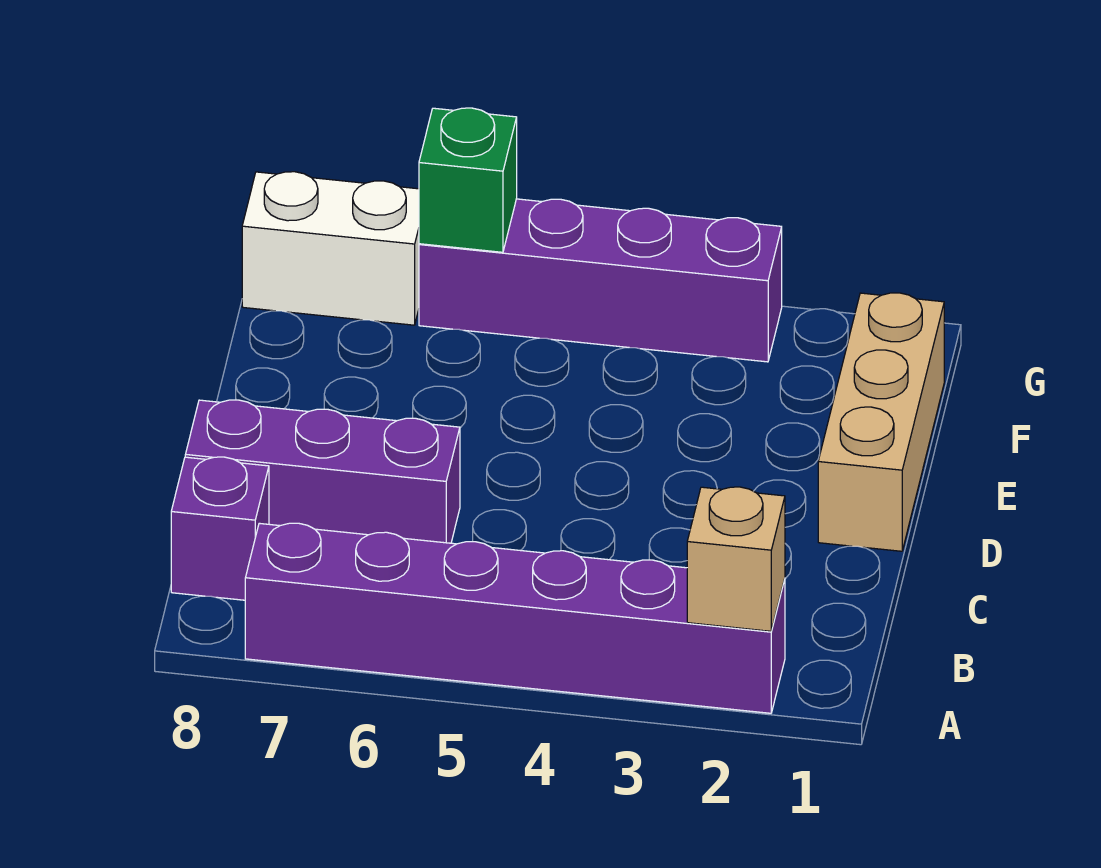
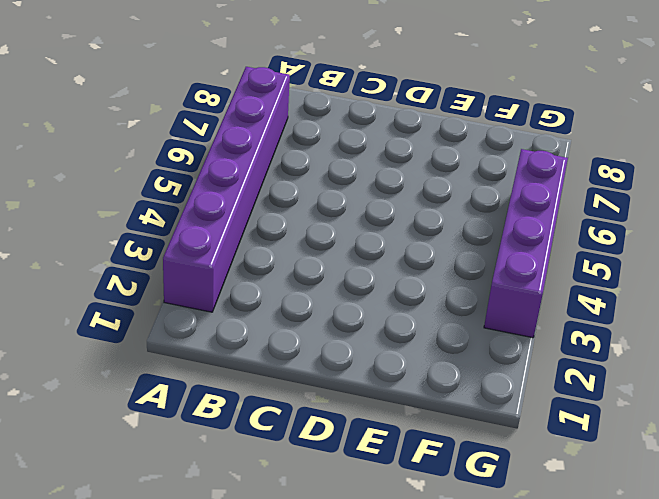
none -> purple brick B8 level 1
none -> purple brick C6:C8 level 1

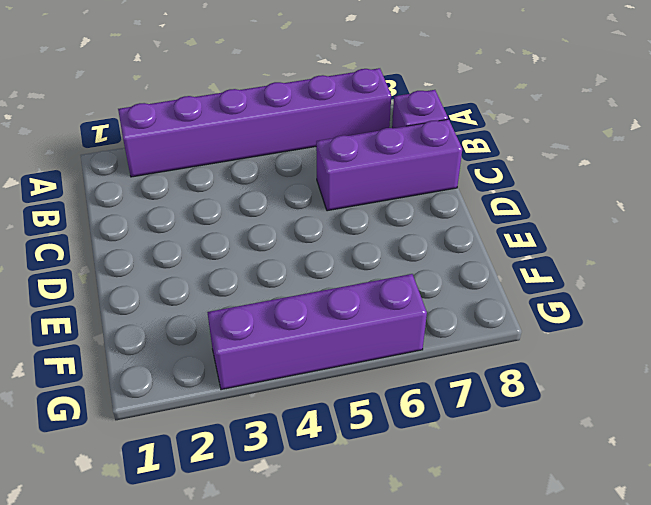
none -> tan brick D1:F1 level 1
none -> white brick G7:G8 level 1

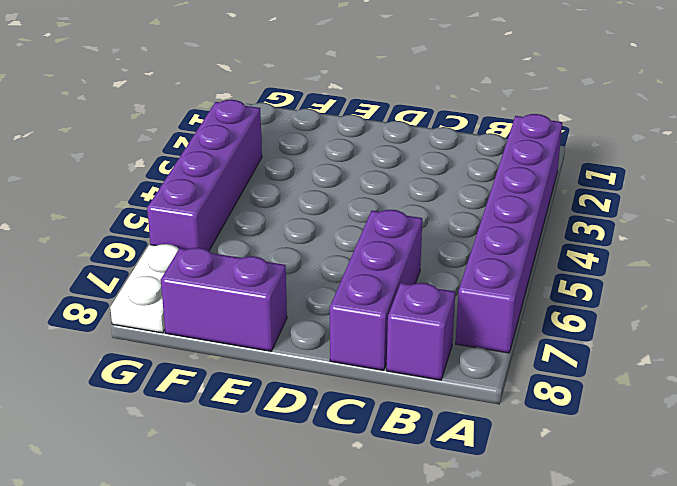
purple brick E8:F8 level 1 -> none
white plate G7:G8 level 1 -> white brick G7:G8 level 1
none -> tan brick D1:F1 level 1
none -> tan brick A2 level 2

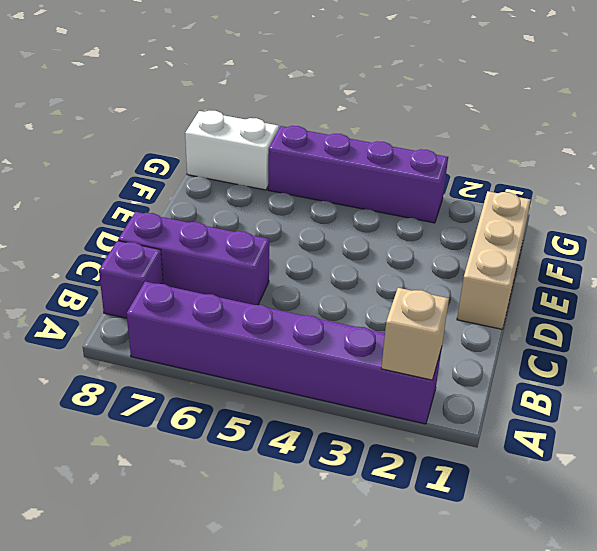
none -> green brick G6 level 2

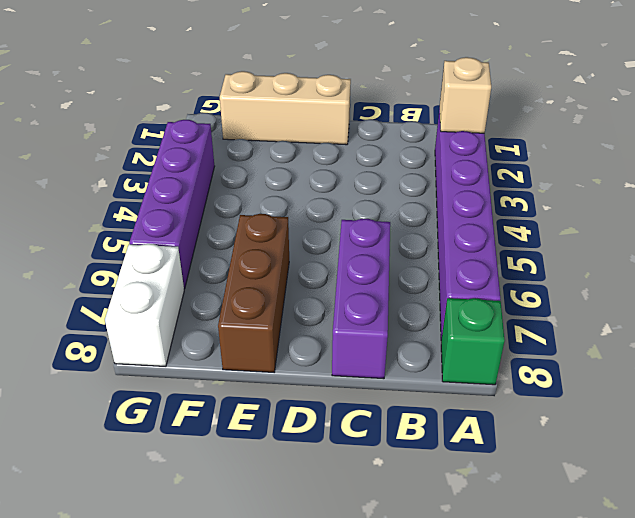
green brick A8 level 1 -> green brick G6 level 2
brown brick E6:E8 level 1 -> none
none -> purple brick B8 level 1

